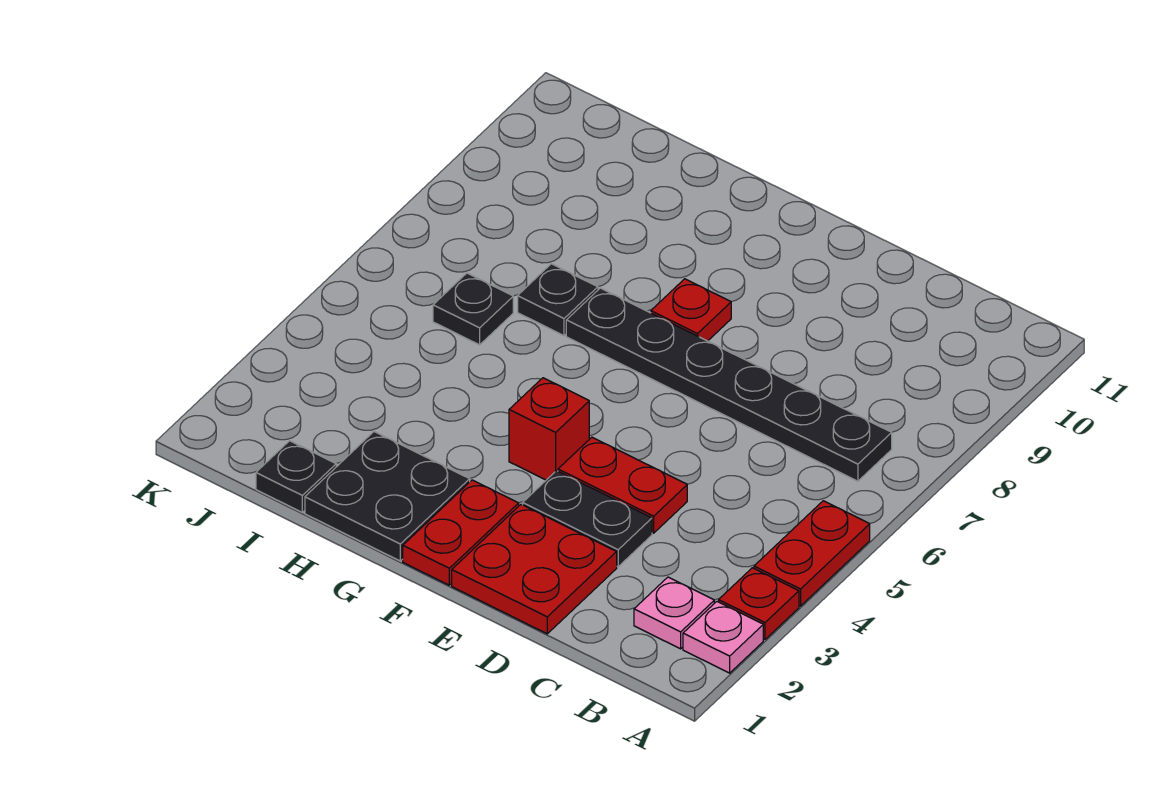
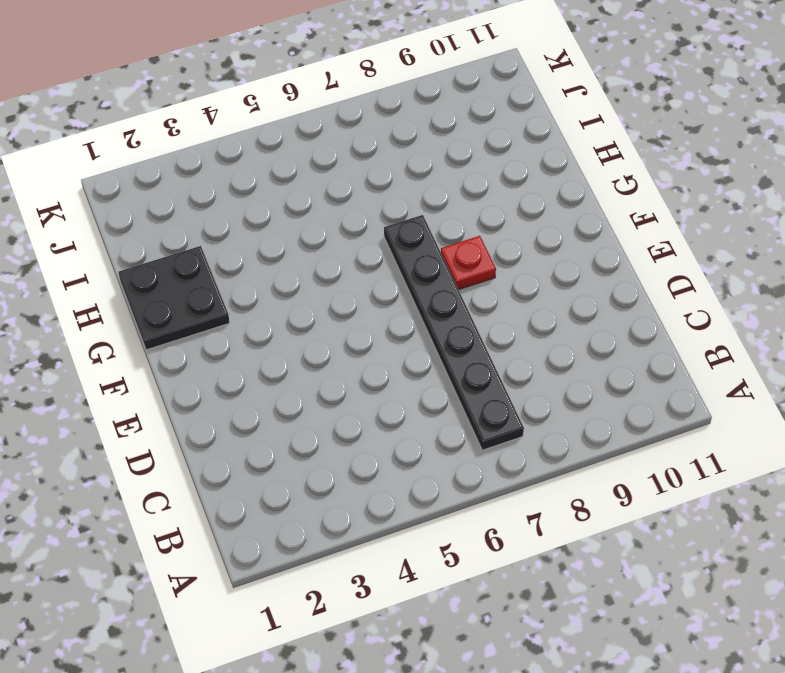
none -> pink plate A2 level 1
none -> red plate A3 level 1
none -> red plate A4:A5 level 1

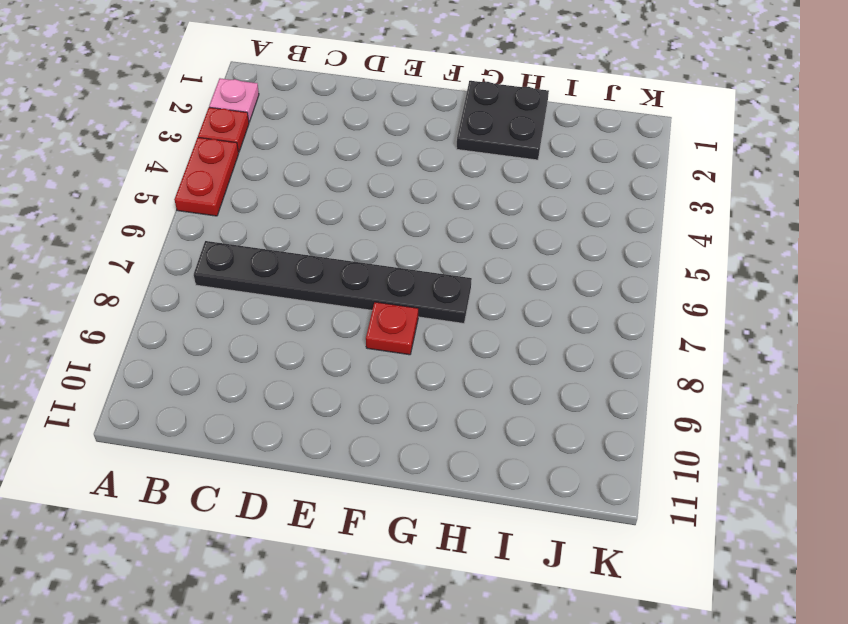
none -> pink plate B2 level 1
none -> red plate D1:E2 level 1
none -> black plate D3:E3 level 1

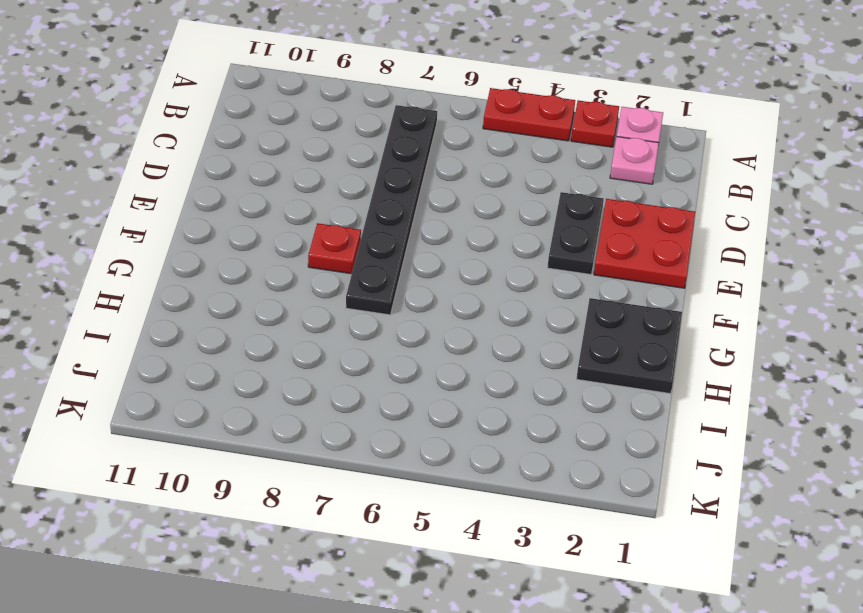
none -> red plate D4:E4 level 1
none -> red plate F1:F2 level 1
none -> red brick F4 level 1

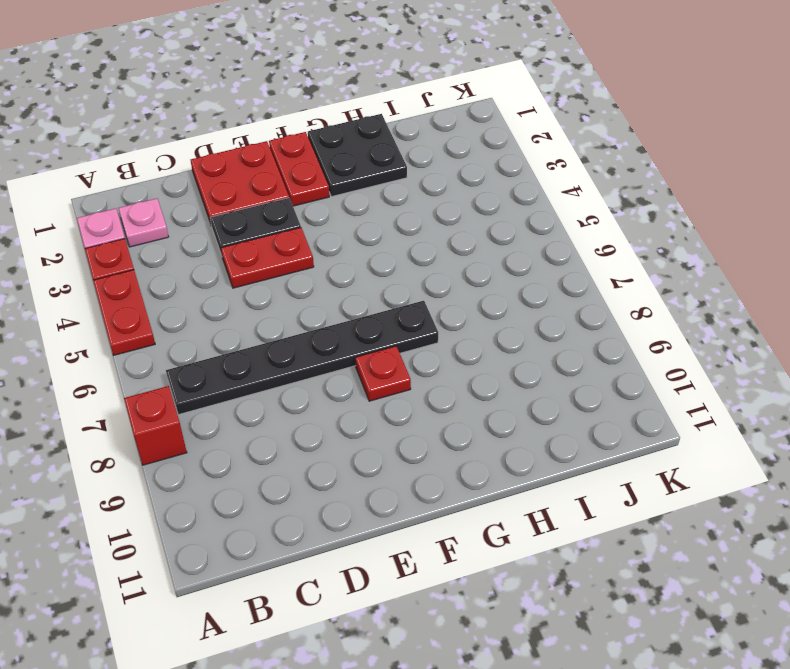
red brick A8 level 1 -> red brick F4 level 1
none -> black plate H7 level 1
none -> black plate I1 level 1
none -> black plate I6 level 1

